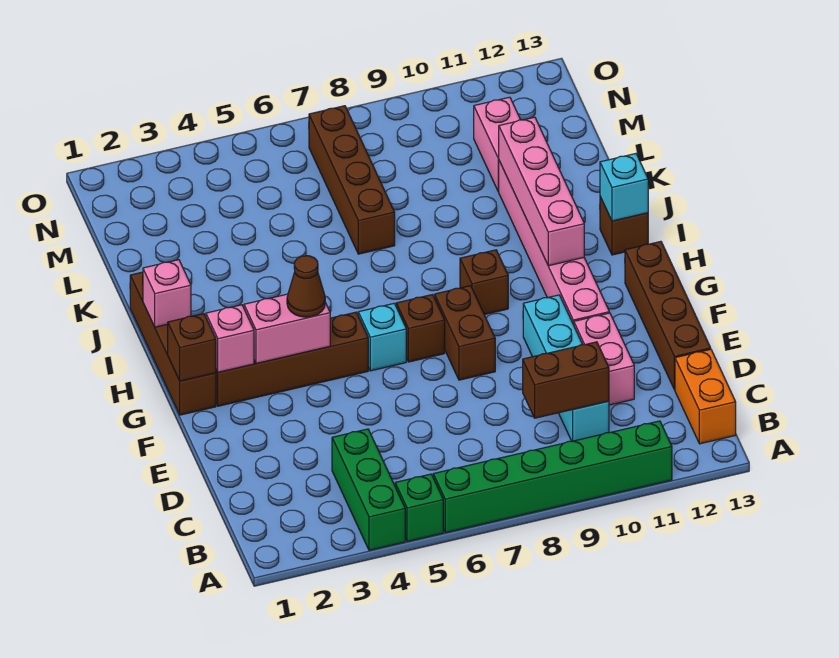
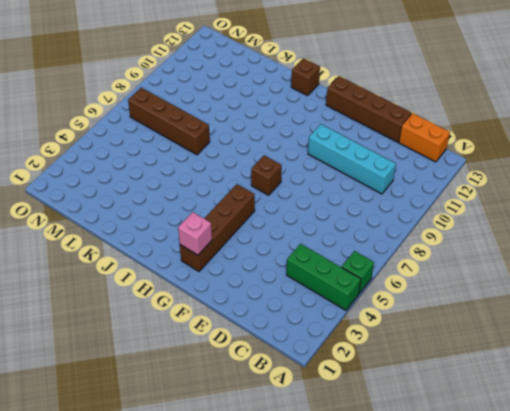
none -> green brick A6:A11 level 1
none -> pink brick D11:E11 level 1
none -> brown brick F8:G8 level 1

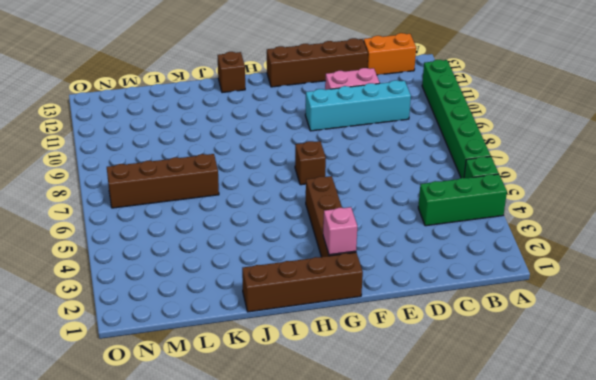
none -> brown brick F8:G8 level 1
none -> pink brick F11:K11 level 1
none -> cyan brick G6 level 1

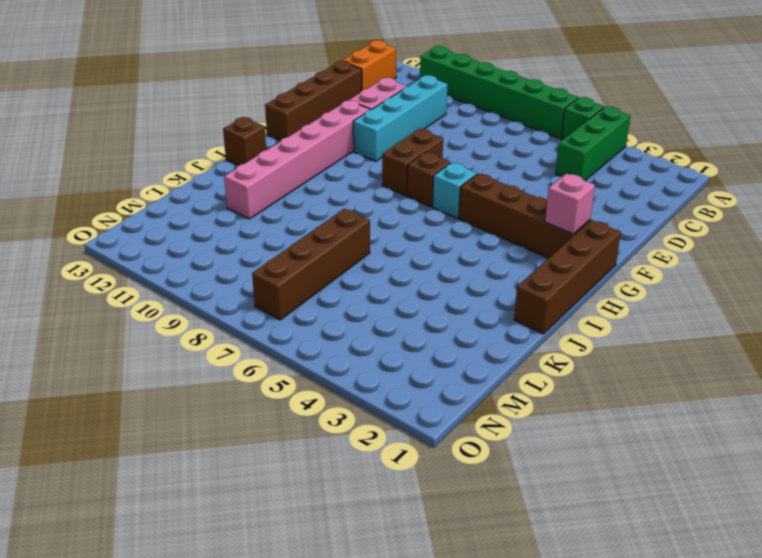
none -> brown brick H9 level 1
none -> pink brick L11:M11 level 1
none -> brown brick C9:C10 level 2

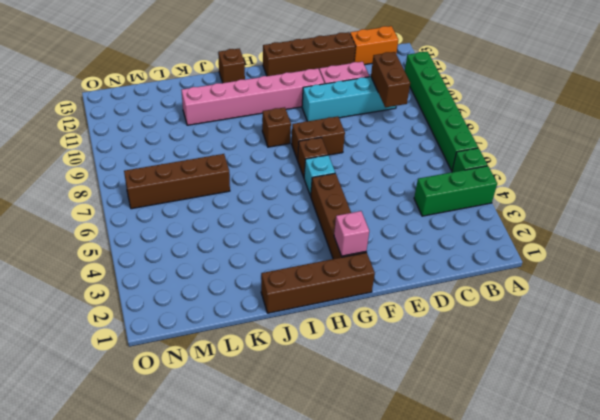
none -> pink brick L11:M11 level 1
none -> brown brick G1 level 2
none -> pink brick G3:G4 level 2

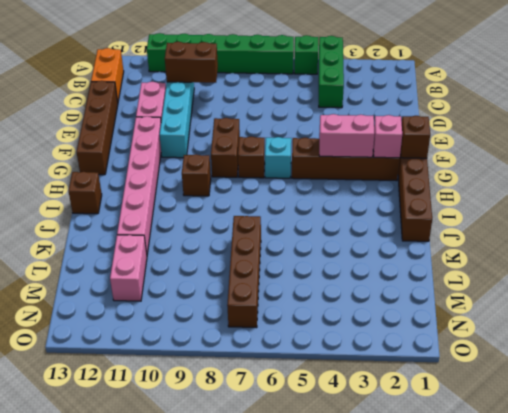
none -> pink brick H11:K11 level 2
none -> pink brick I1 level 2
none -> cyan brick I13 level 2

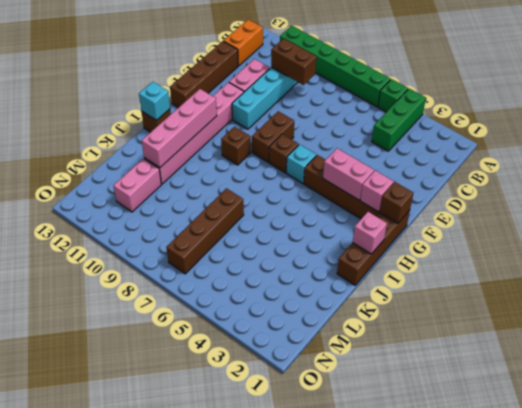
none -> brown cone G4 level 3

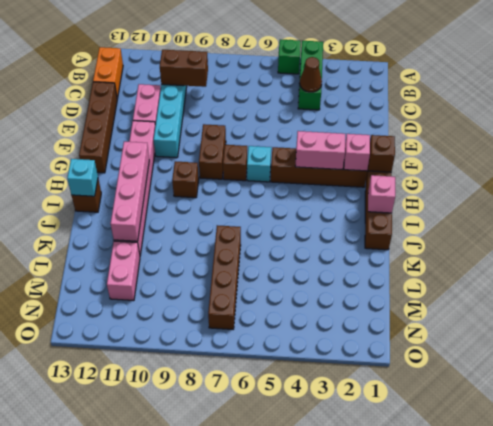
brown cone C4 level 2 -> brown cone G4 level 3
none -> green brick A6:A11 level 1

